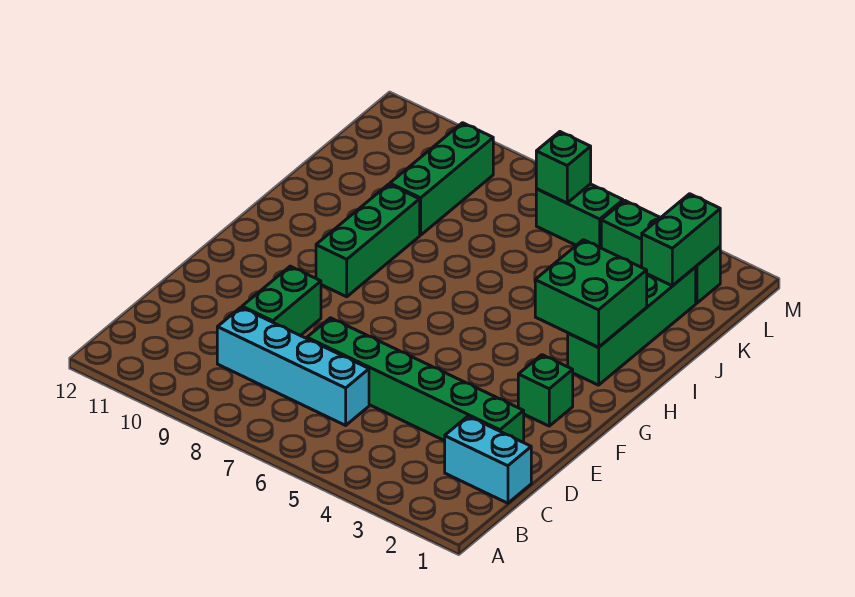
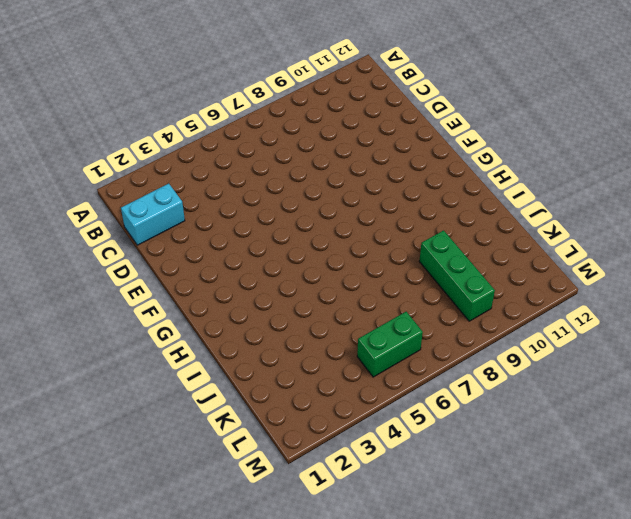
none -> cyan brick C6:C9 level 1
none -> green brick D2:D7 level 1
none -> green brick D9:E9 level 1

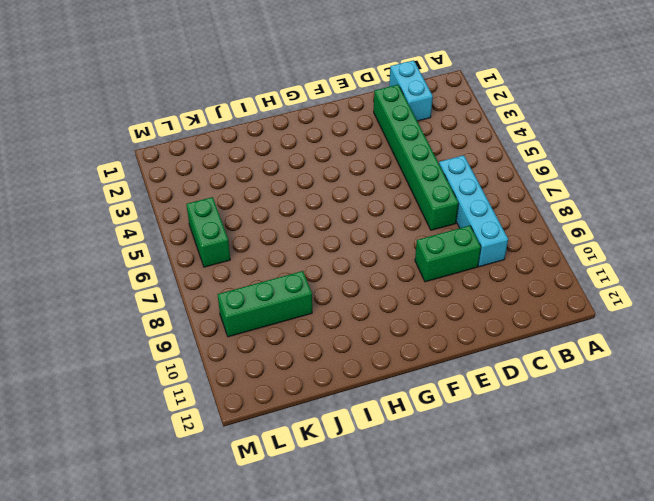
none -> green brick F2 level 1
none -> green brick G9:I9 level 1
none -> green brick H2:K2 level 1

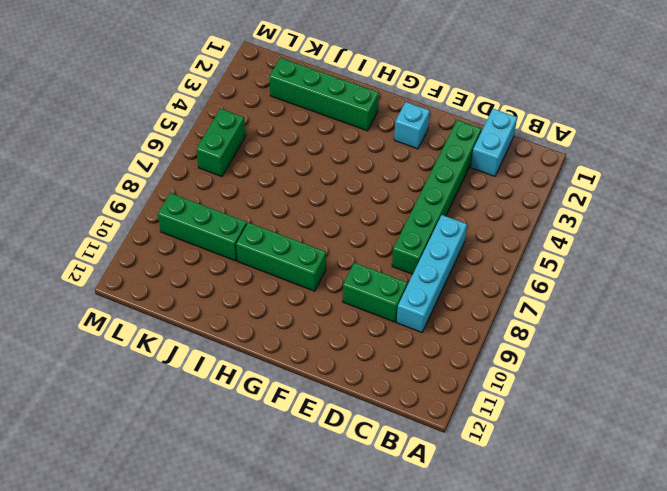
cyan brick F2 level 1 -> green brick F2 level 1
none -> green brick L2:L4 level 1
none -> green brick H2:I3 level 2
none -> green brick K2:L2 level 2

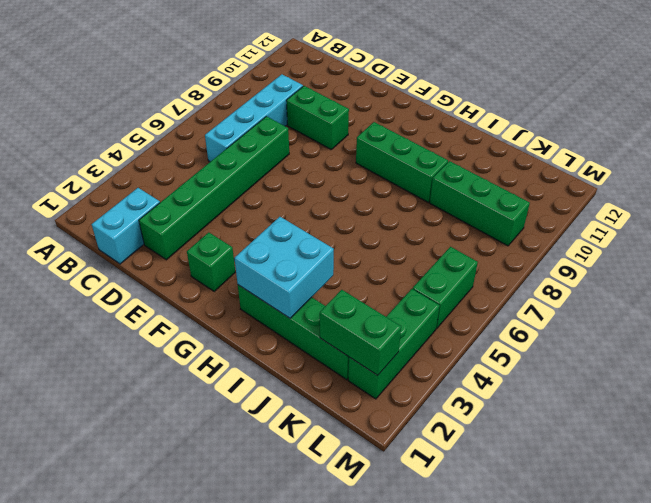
cyan brick H2:I3 level 2 -> green brick H2:I3 level 2
none -> green brick L6 level 2

